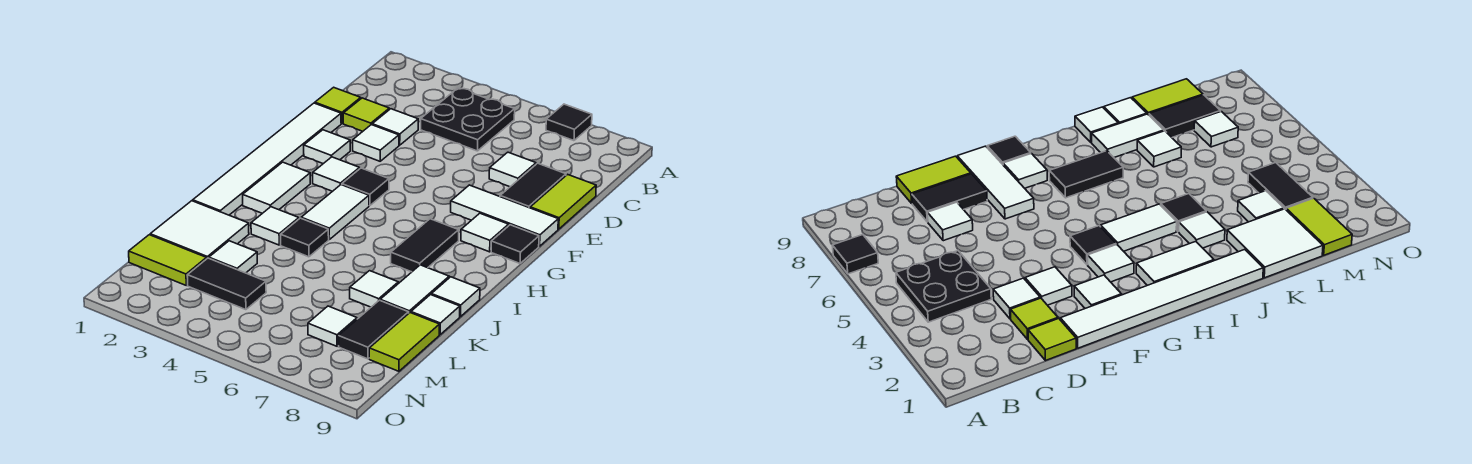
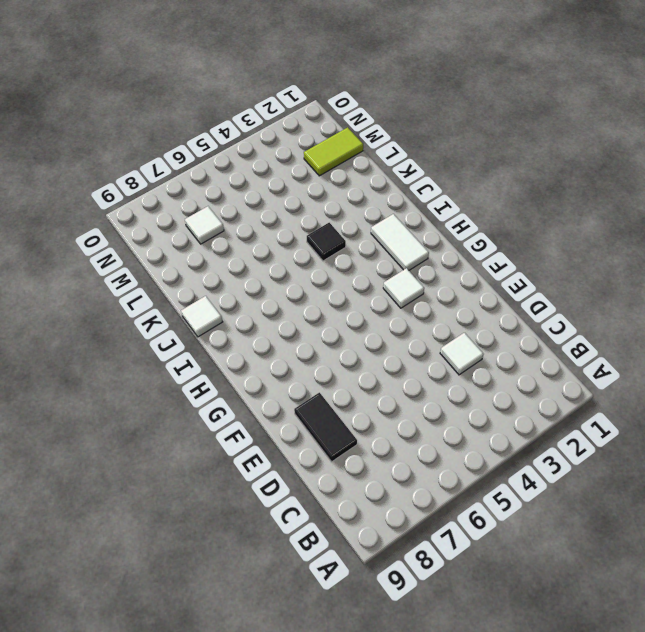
none -> black tile A7 level 1
none -> black plate B4:C5 level 1
none -> lime tile D1 level 1
none -> lime tile D2 level 1

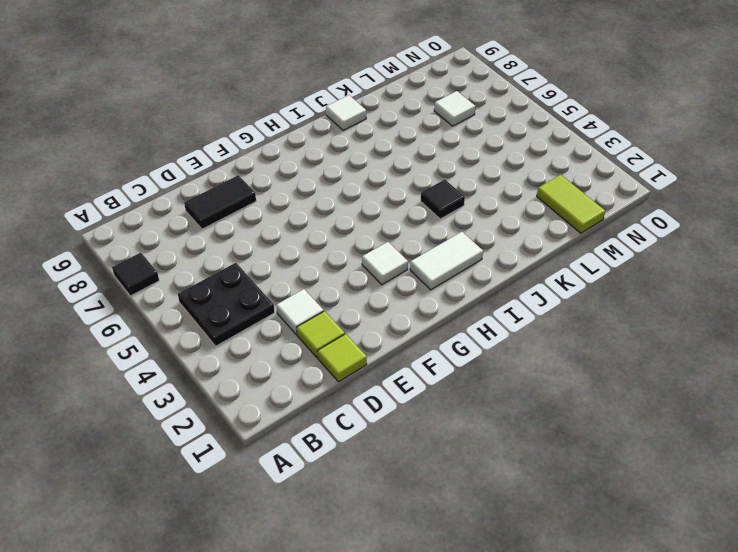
none -> white tile D7 level 1
none -> lime tile D9:E9 level 1
none -> white tile E1:J1 level 1
none -> white tile E3 level 1

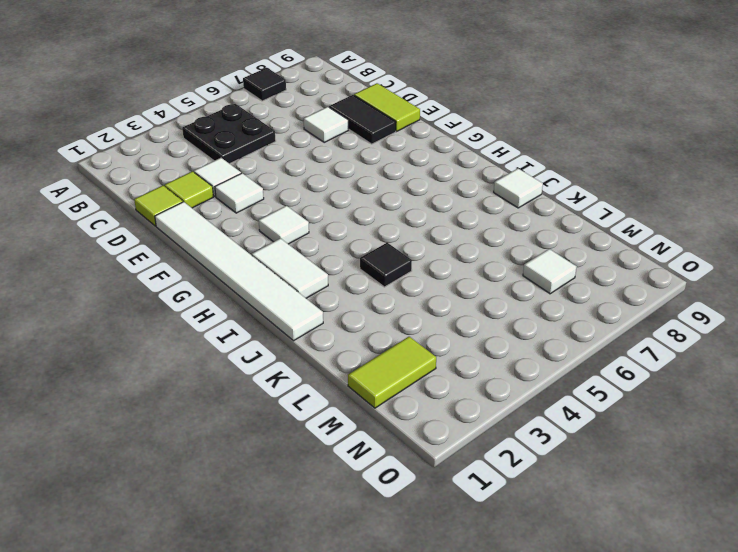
none -> white tile F2 level 1
none -> white tile F7:F9 level 1
none -> black tile G4 level 1
none -> white tile G8 level 1

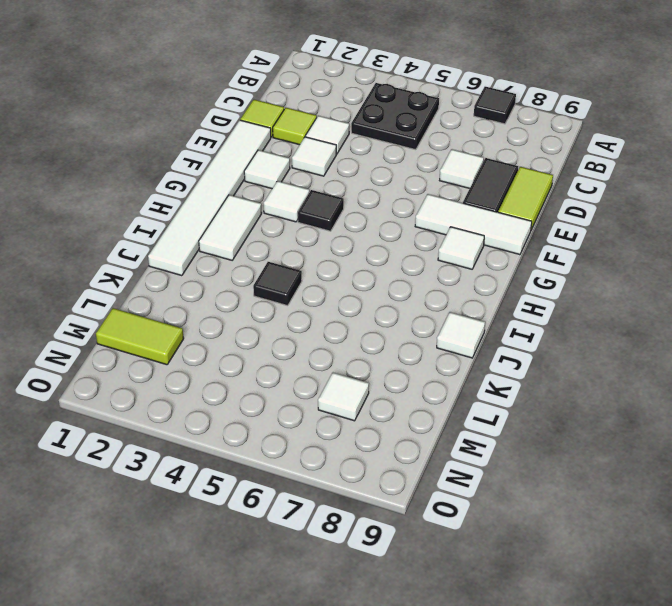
none -> black tile G9 level 1
none -> white tile H4:I4 level 1
none -> black tile H7:I7 level 1
none -> white tile J3 level 1

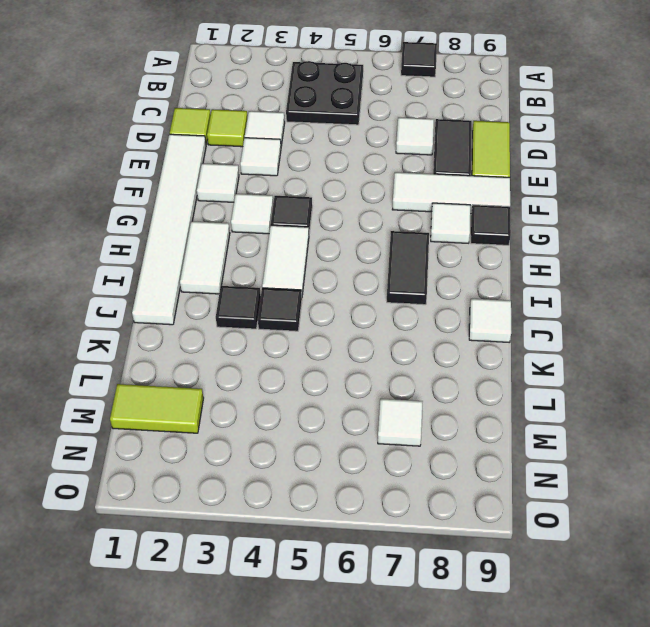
black tile J3 level 1 -> white tile J3 level 1
none -> white tile J8:K8 level 1
none -> white tile K1:L2 level 1
none -> white tile K7 level 1
none -> white tile K9 level 1

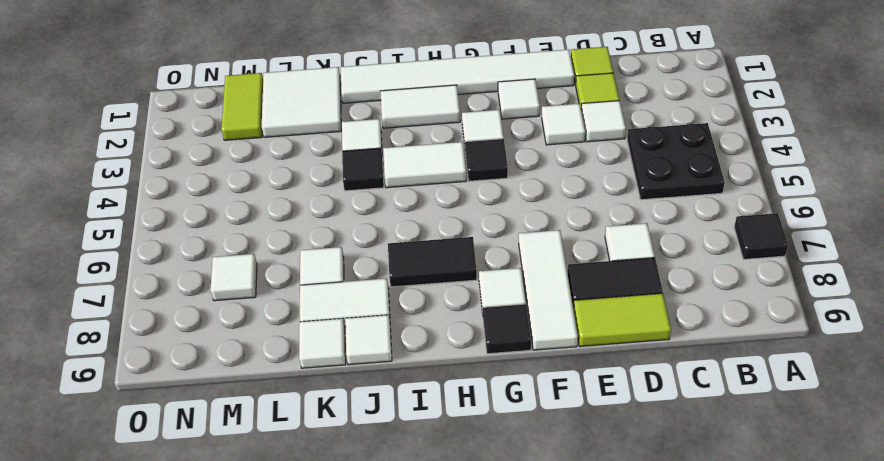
none -> white tile L3 level 1
none -> black tile L8:M8 level 1
none -> lime tile L9:M9 level 1
none -> black tile M3:M4 level 1

